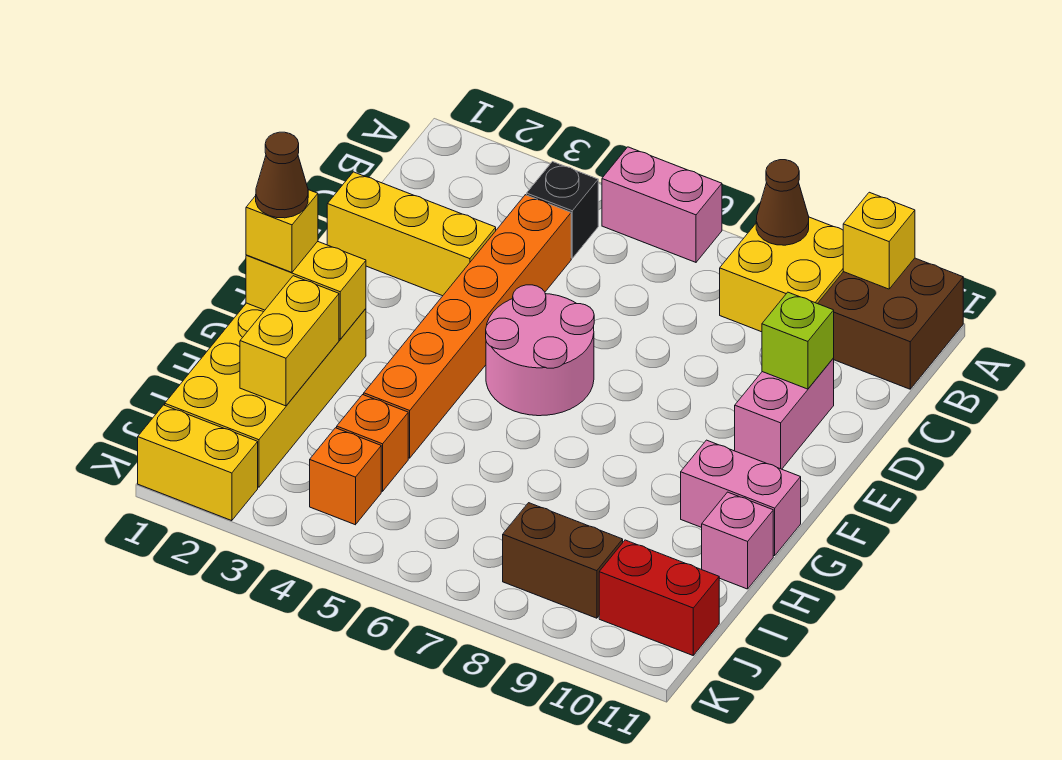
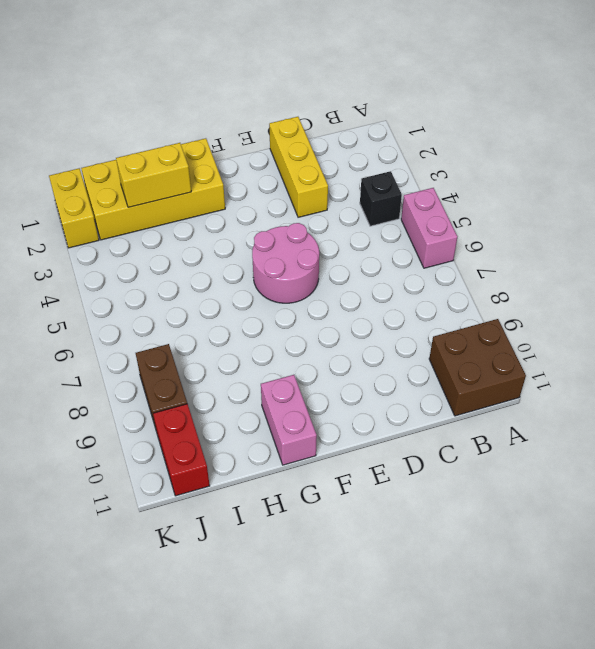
none -> yellow brick A8:B9 level 1
none -> orange brick C4:H4 level 1
none -> pink brick D10:E10 level 1

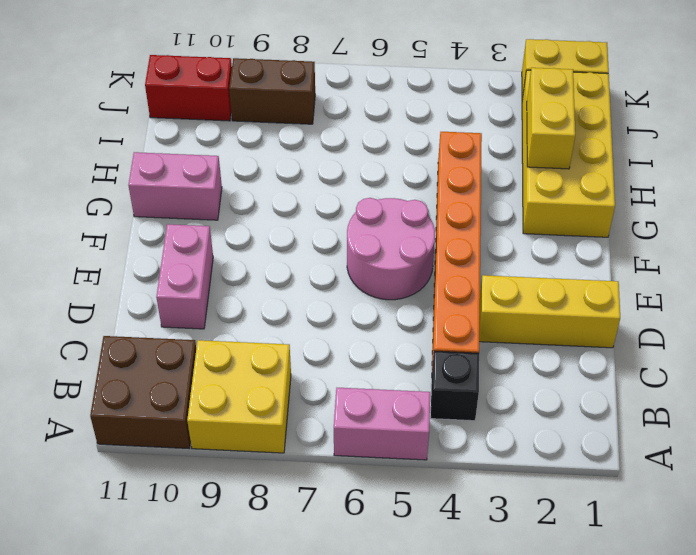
none -> pink brick H11 level 1
none -> orange brick I4 level 1
none -> orange brick J4 level 1

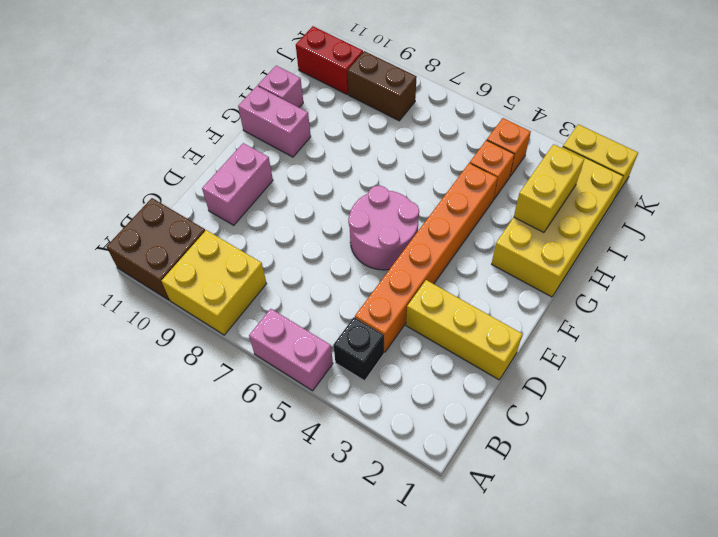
none -> brown cone A8 level 2
none -> yellow brick A10 level 2
none -> lime brick D10 level 2

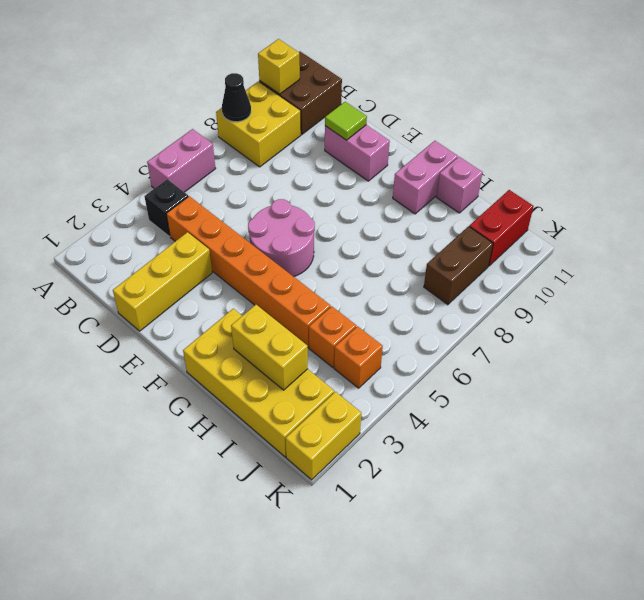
black cone A8 level 2 -> brown cone A8 level 2
lime tile D10 level 2 -> lime brick D10 level 2
none -> yellow brick G1:G2 level 2
none -> yellow brick G1 level 3
none -> brown cone G1 level 4

